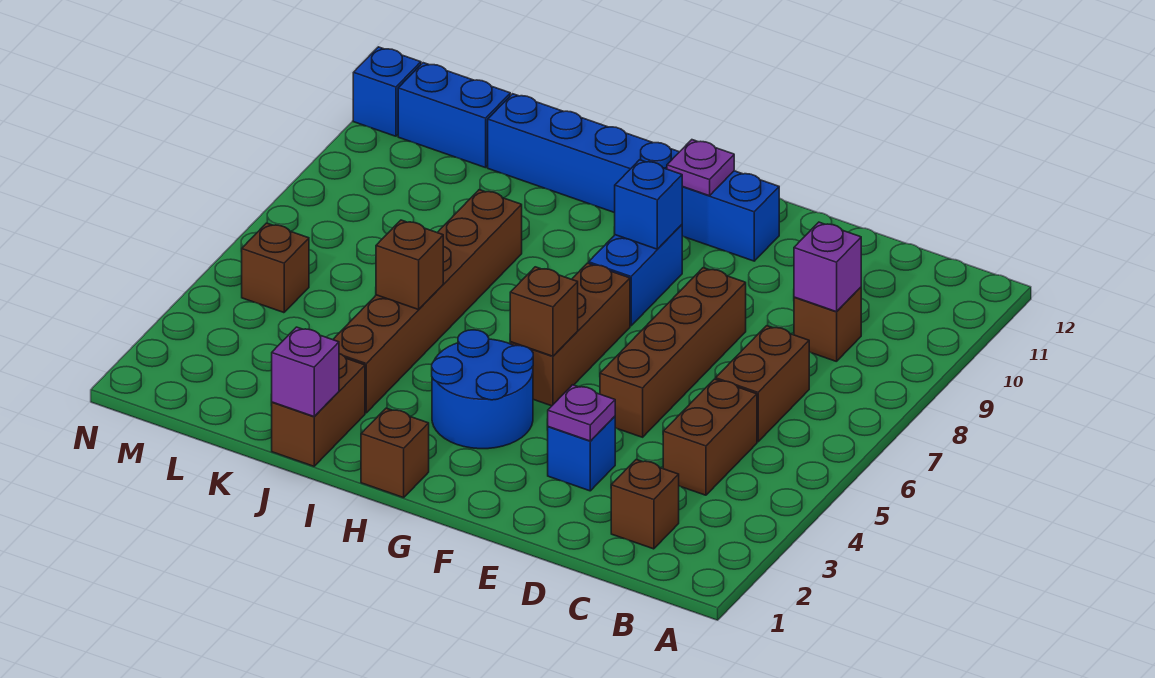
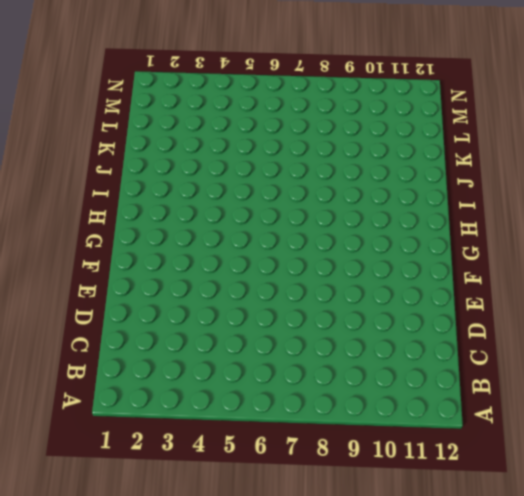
none -> brown brick C2 level 1
none -> brown brick C4:C5 level 1
none -> brown brick C6:C7 level 1

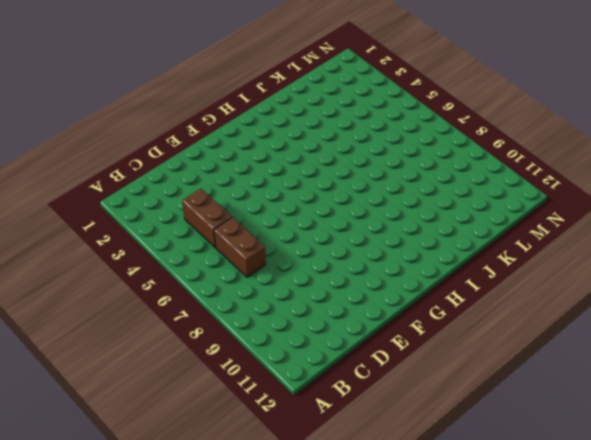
none -> brown brick C2 level 1
none -> brown brick C9 level 1
none -> blue brick E3 level 1

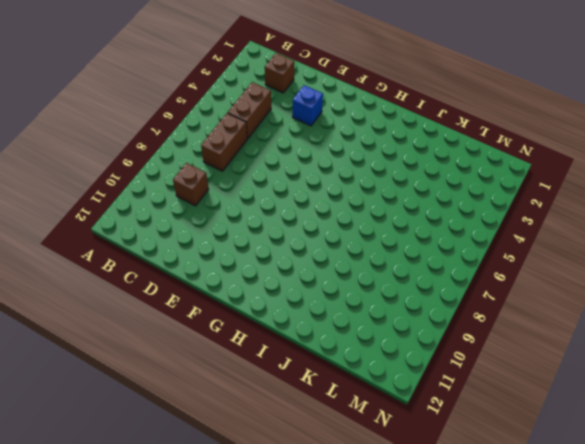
none -> brown brick E5:E8 level 1
none -> blue brick F11:K11 level 1
none -> blue round brick G3:H4 level 1

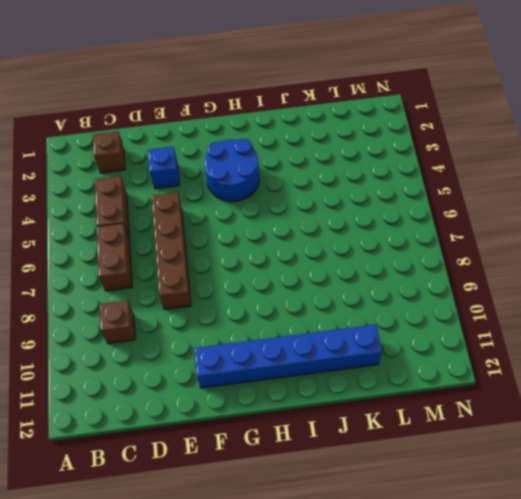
none -> brown brick G5:G7 level 1
none -> blue brick G8:G9 level 1
none -> brown brick H1 level 1

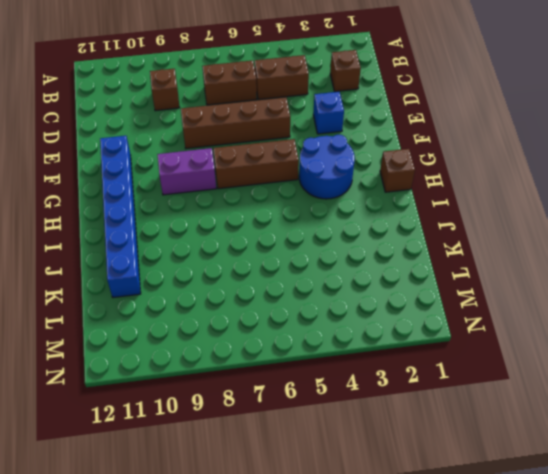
purple brick G8:G9 level 1 -> blue brick G8:G9 level 1
none -> brown brick J1:J2 level 1
none -> brown brick J3:J8 level 1
none -> blue brick L11:M11 level 1

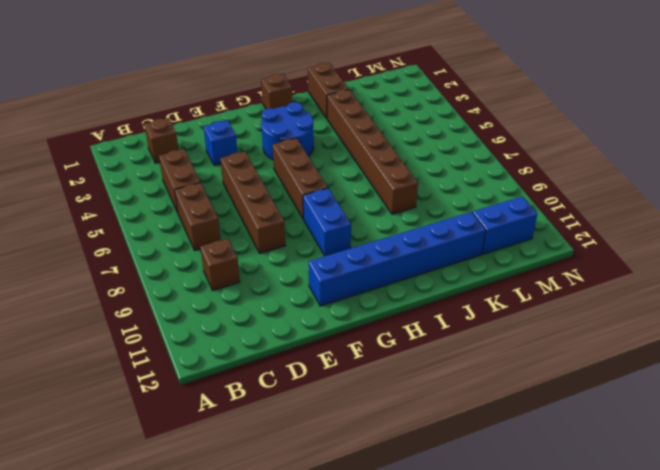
none -> brown brick M5 level 1
none -> blue brick N11 level 1
none -> purple brick C9 level 2

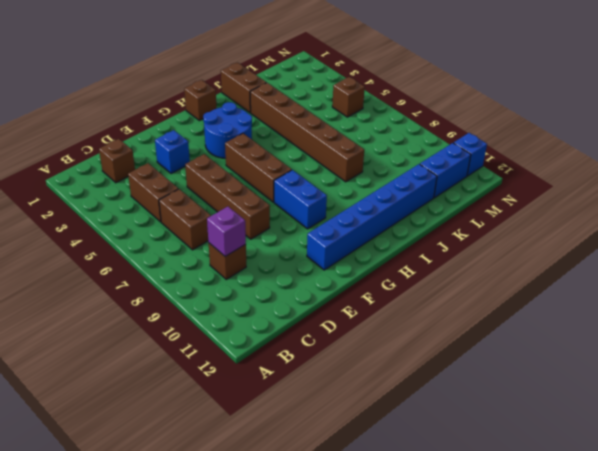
none -> purple plate E3 level 2
none -> brown brick G5 level 2
none -> blue brick G9 level 2

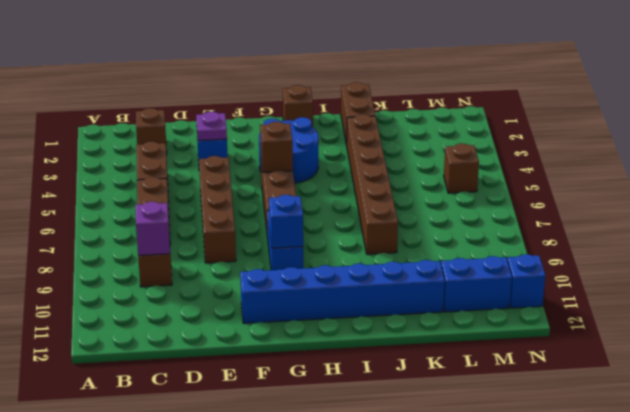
none -> purple plate G11 level 2
none -> purple brick J1 level 2
none -> brown brick J5 level 2

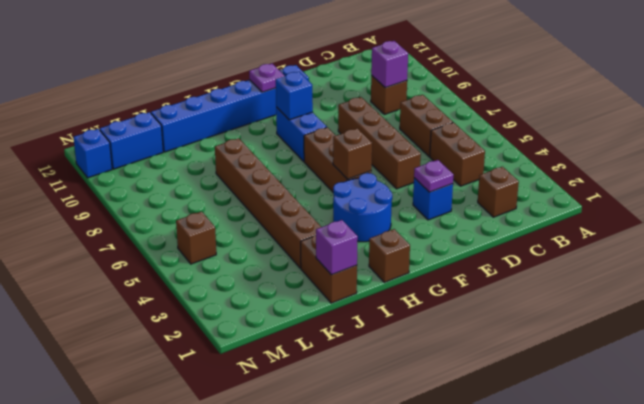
none -> brown brick J5 level 2

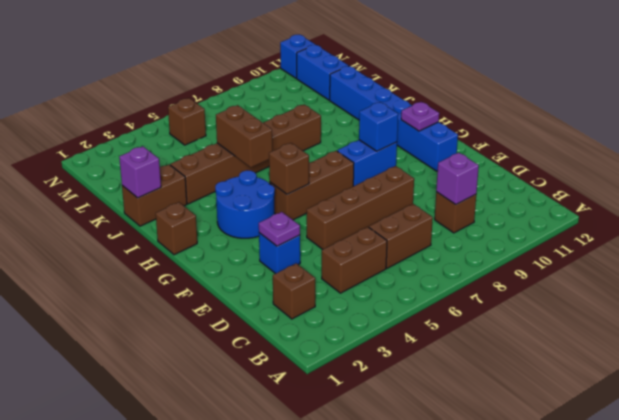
brown brick I5:J5 level 2 -> brown brick J5 level 2

